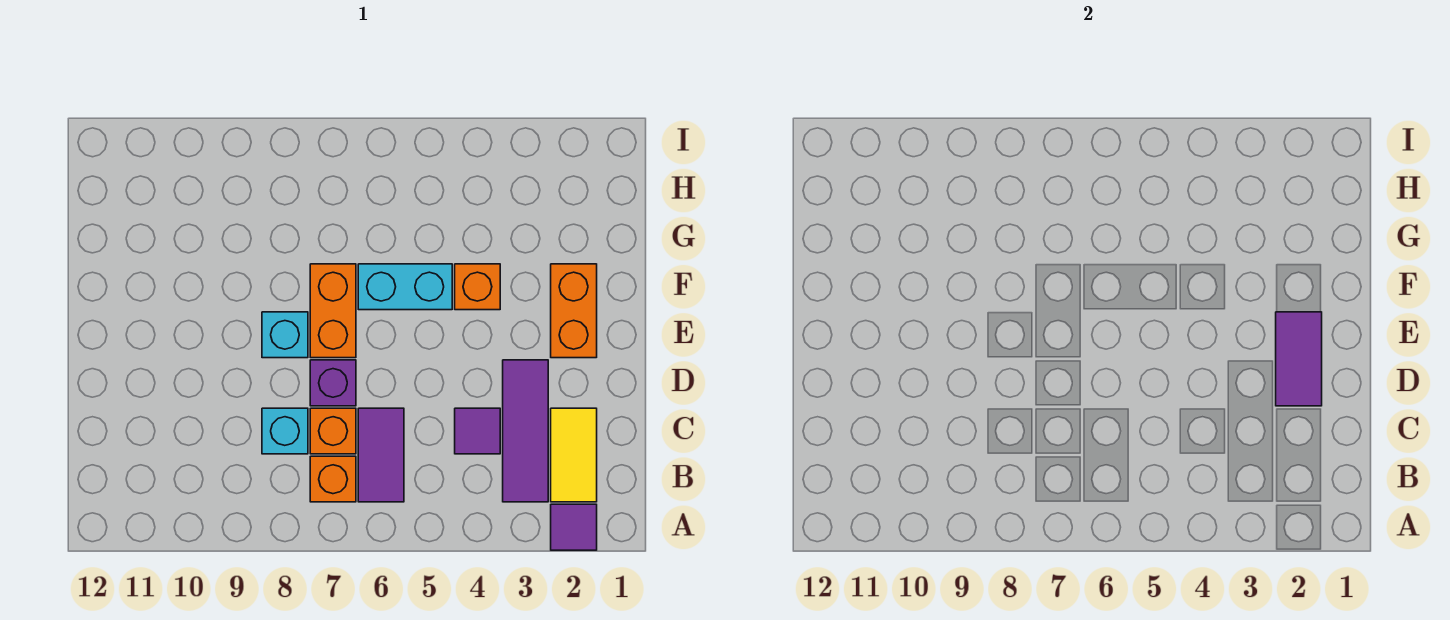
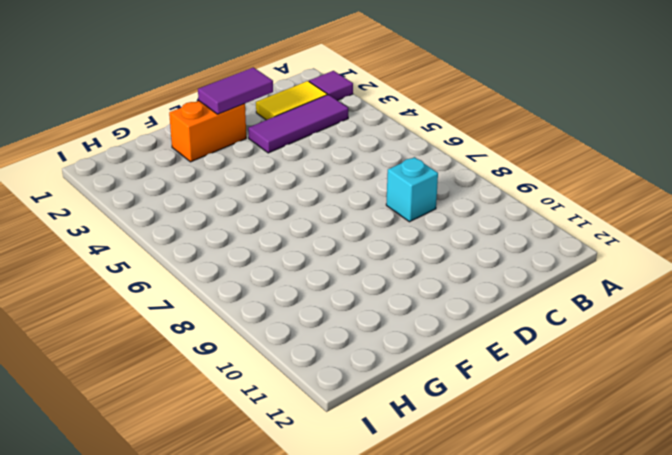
none -> purple tile B6:C6 level 1
none -> orange brick B7 level 1
none -> purple tile C4 level 1

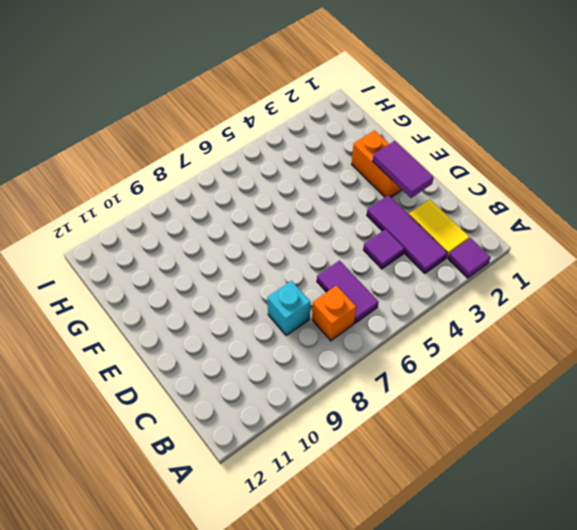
none -> orange brick C7 level 1
none -> purple brick D7 level 1
none -> orange brick E7:F7 level 1

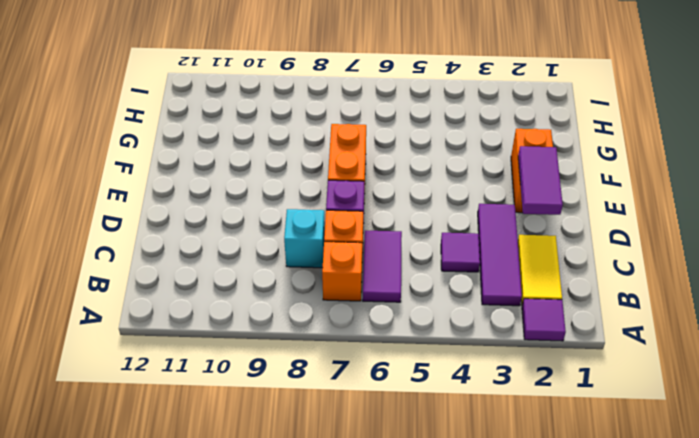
none -> cyan brick E8 level 1
none -> orange brick F4 level 1
none -> cyan brick F5:F6 level 1

